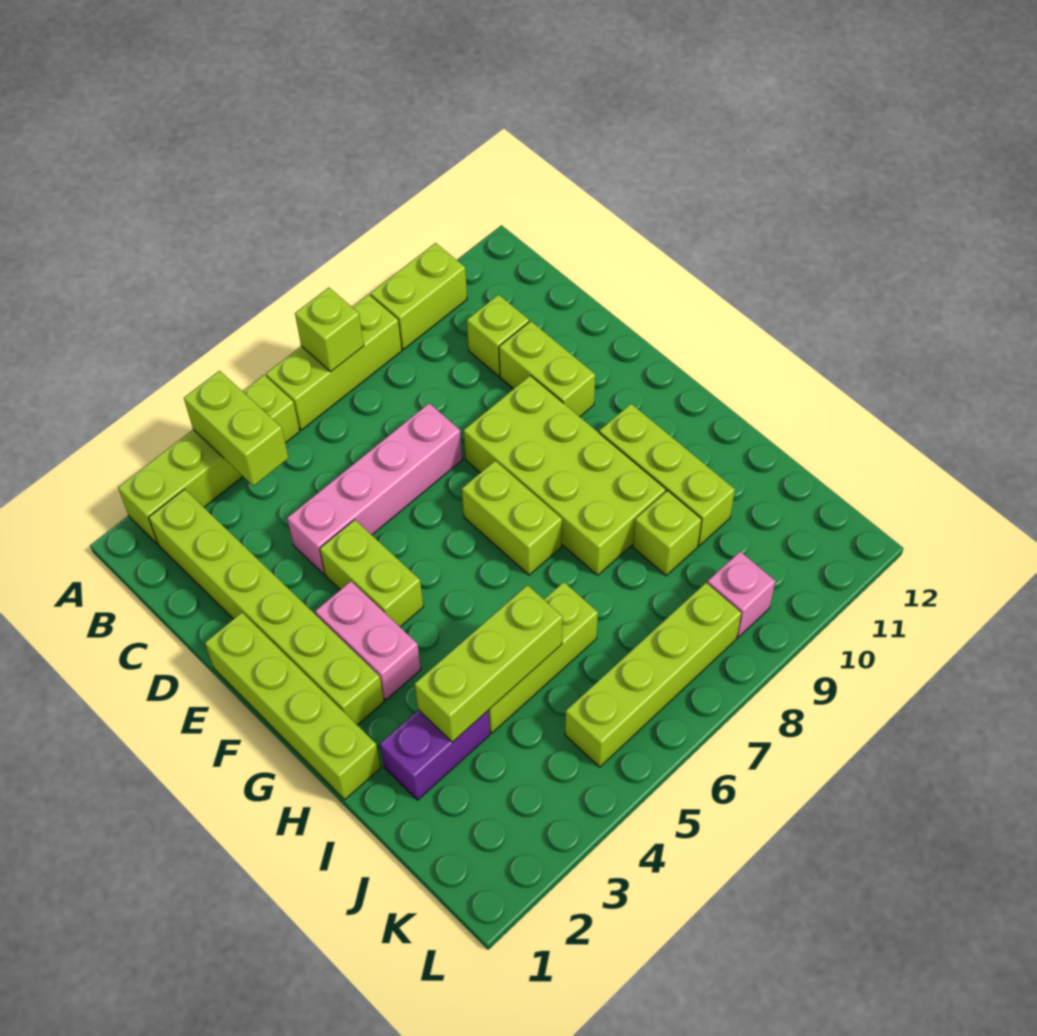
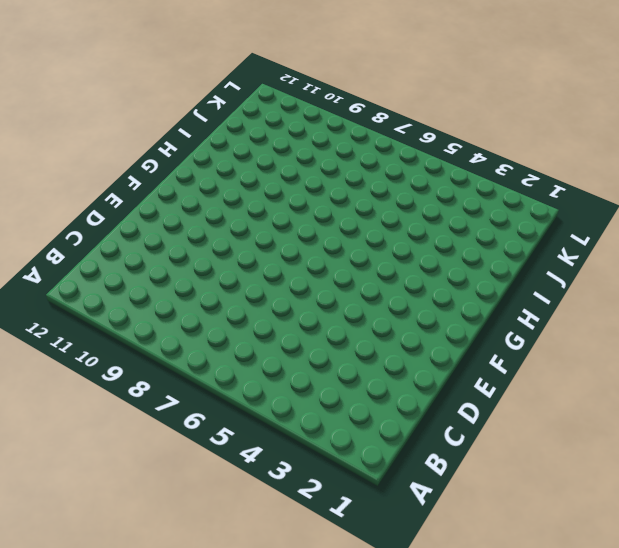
none -> lime brick A2:A5 level 1
none -> lime brick A6:A8 level 1
none -> lime brick A9:A10 level 1

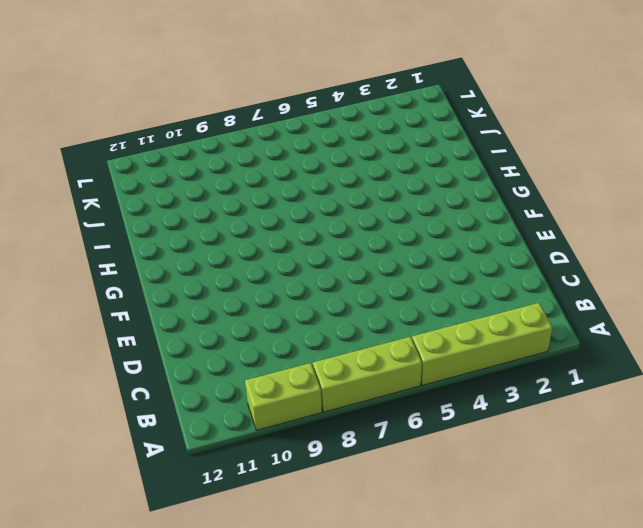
none -> lime brick B2:G2 level 1
none -> lime brick C10 level 1
none -> pink brick D4:D7 level 1

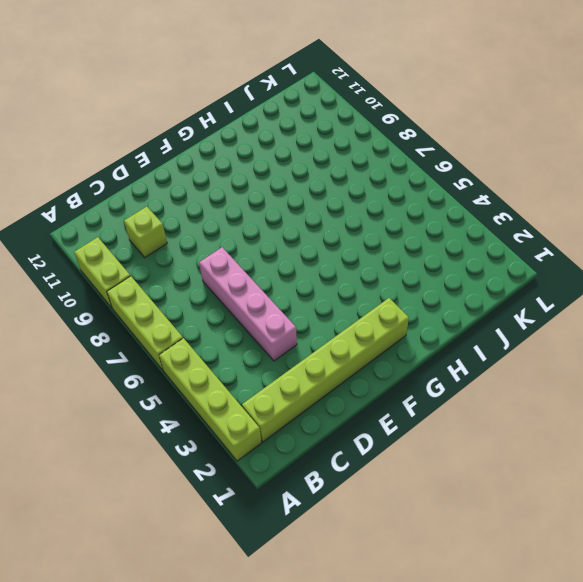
none -> lime brick D10:E10 level 1
none -> lime brick E1:H1 level 1
none -> lime brick E4:F4 level 1

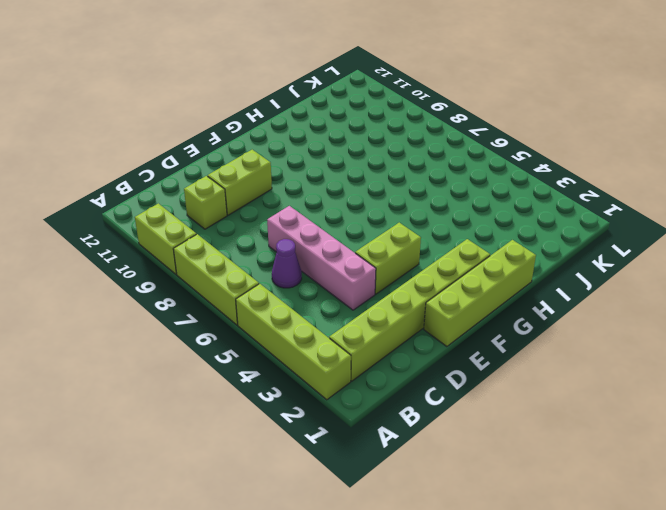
purple cone C6 level 1 -> none
none -> lime brick E8:H9 level 1
none -> pink brick F3:G3 level 1
none -> lime brick F7:G7 level 1

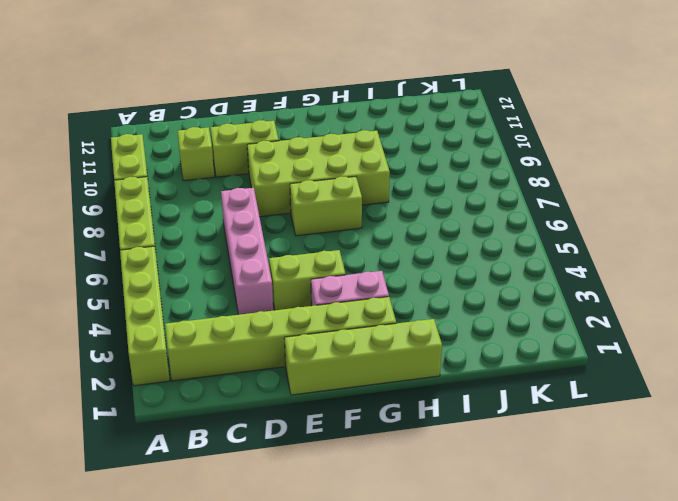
none -> lime brick G10:I10 level 1
none -> purple brick I2:I3 level 1
none -> lime brick I4:I6 level 1

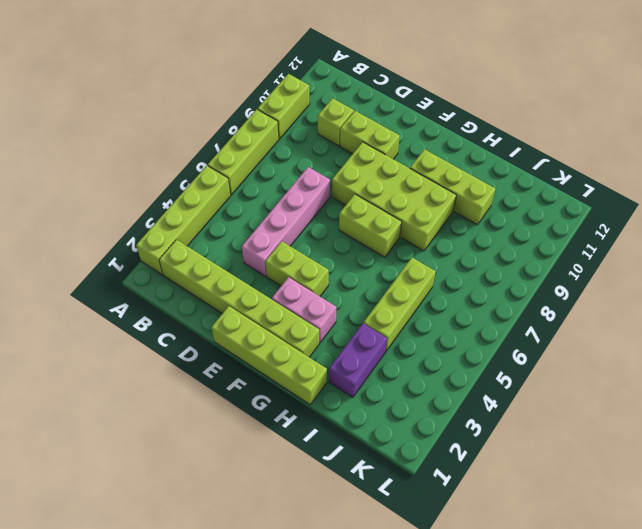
none -> lime brick I9 level 1
none -> lime brick K5:K8 level 1
none -> pink brick K9 level 1

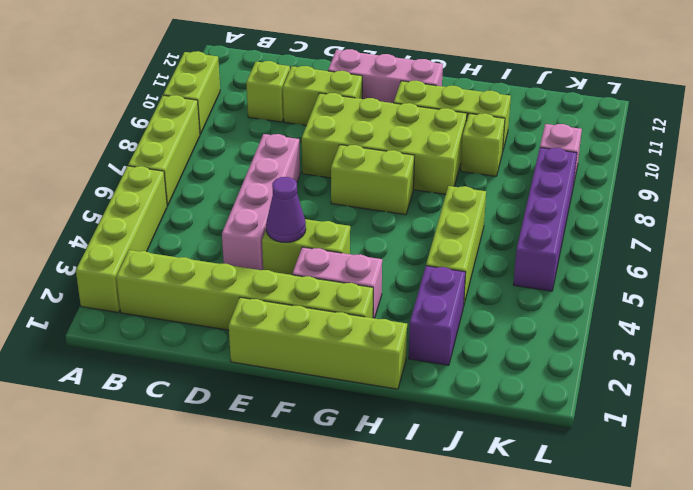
purple cone E4 level 2 -> none
pink brick E11:G11 level 1 -> none
purple brick K5:K8 level 1 -> lime brick K5:K8 level 1
none -> lime brick A4:B4 level 2
none -> lime brick A7 level 2
none -> lime brick I3:I5 level 2

